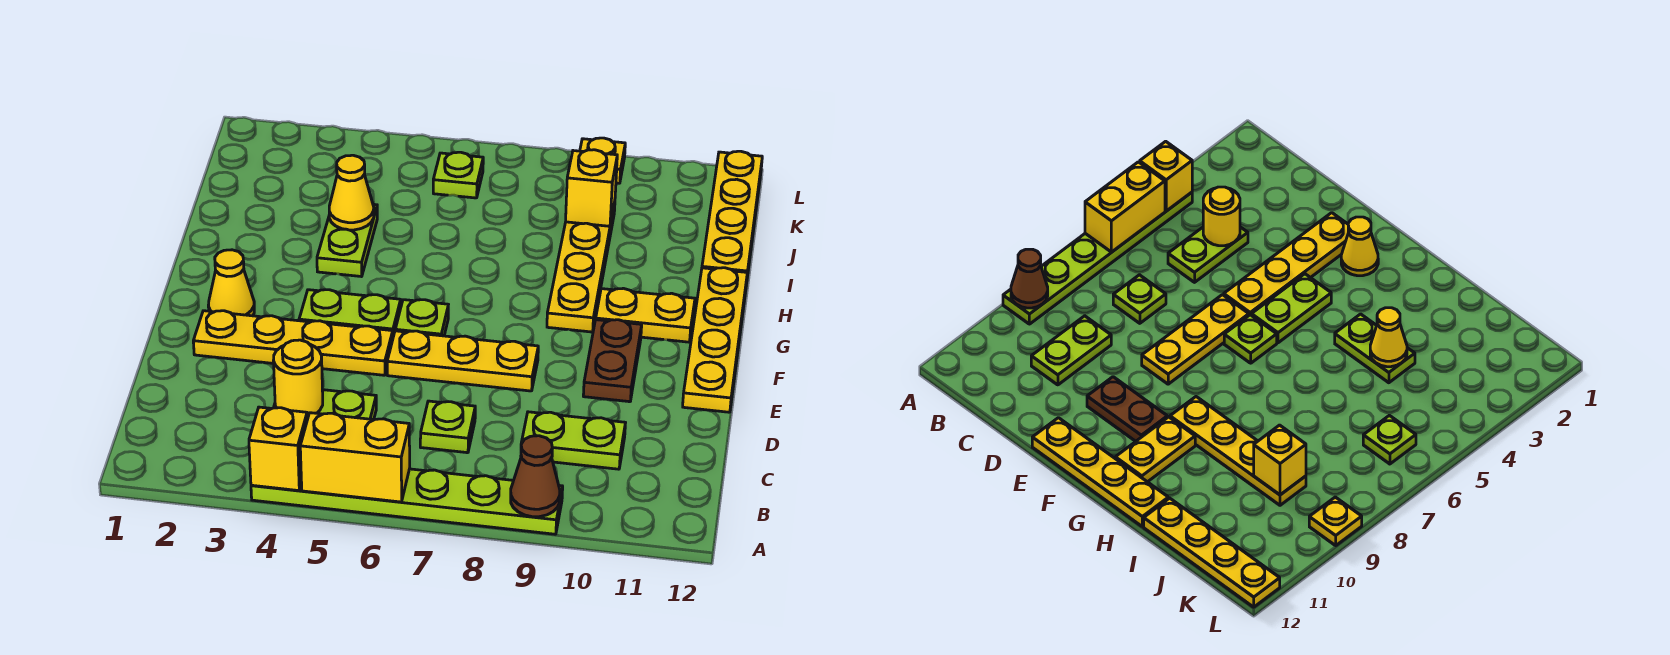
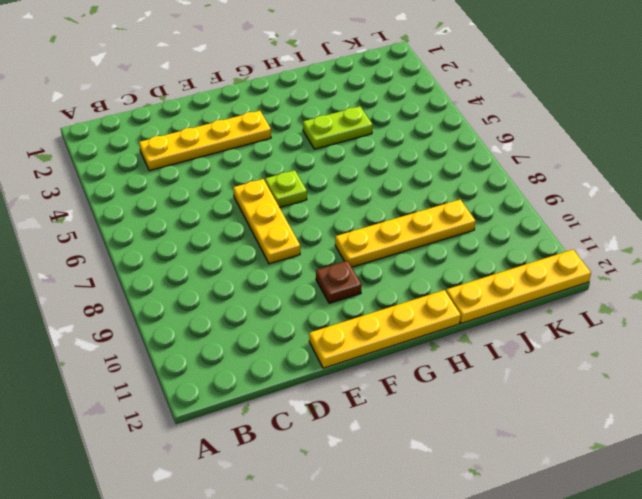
yellow plate C3:F3 level 1 -> yellow plate E2:E5 level 1
brown plate F10 level 1 -> brown plate E10:F10 level 1
none -> lime plate A4:A9 level 1
none -> lime plate C4:C5 level 1
none -> lime plate C7 level 1

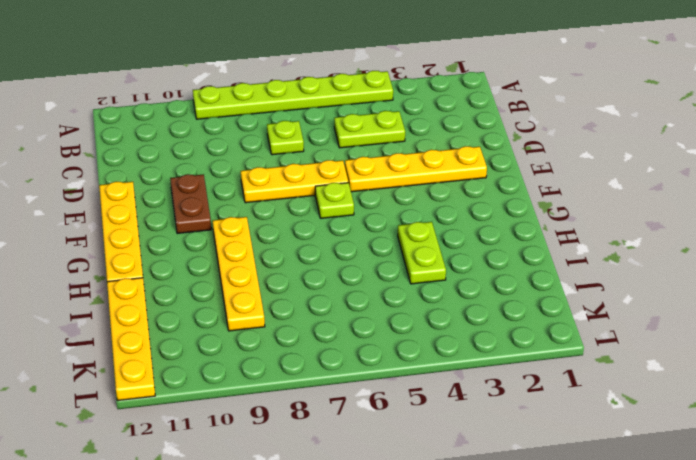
none -> lime plate C9:C10 level 1
none -> yellow cone F2 level 1
none -> lime plate F4:F5 level 1

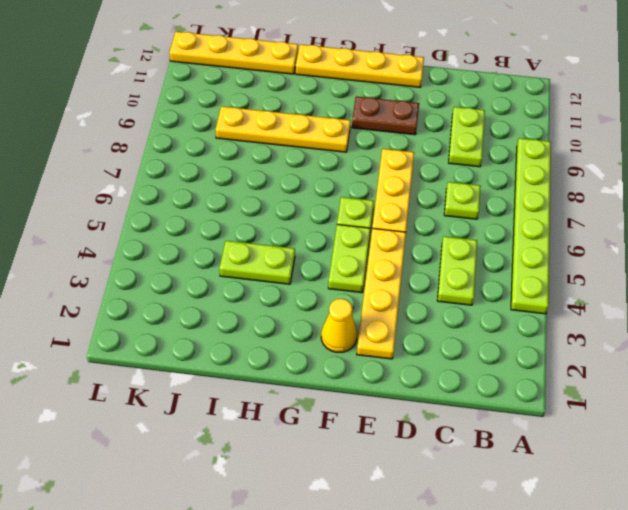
none -> yellow plate G10:G11 level 1
none -> lime plate K6 level 1
none -> yellow plate L9 level 1

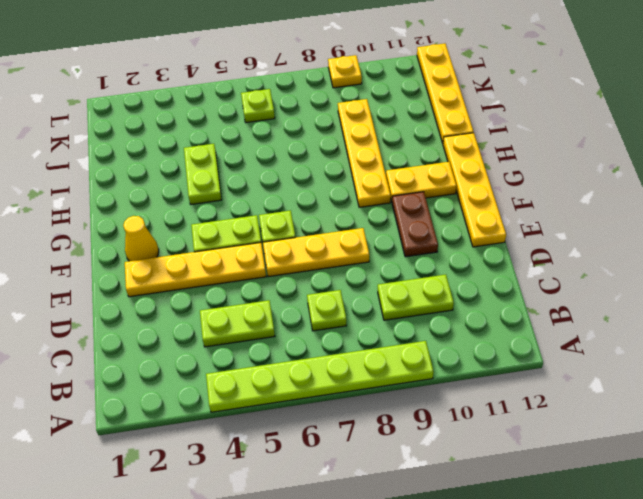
none -> yellow brick A4 level 2
none -> yellow brick A5:A6 level 2
none -> brown cone A9 level 2

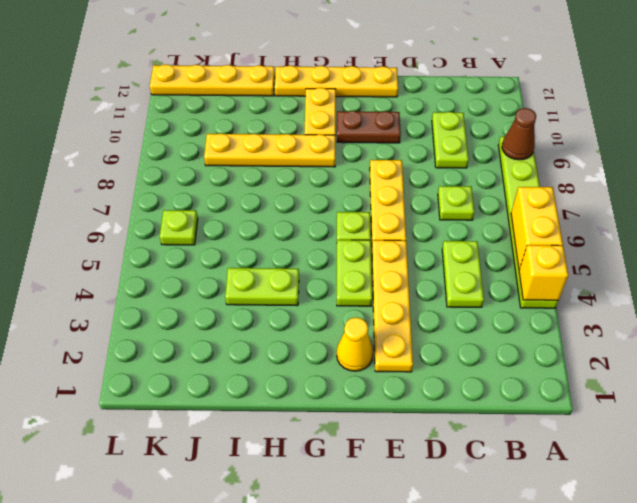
none -> yellow plate L9 level 1
none -> yellow round brick C4 level 2
none -> yellow cone I4 level 2

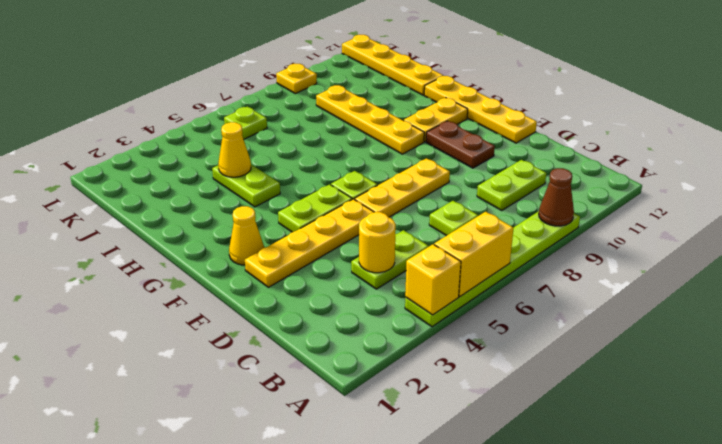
none -> yellow brick J9 level 2

